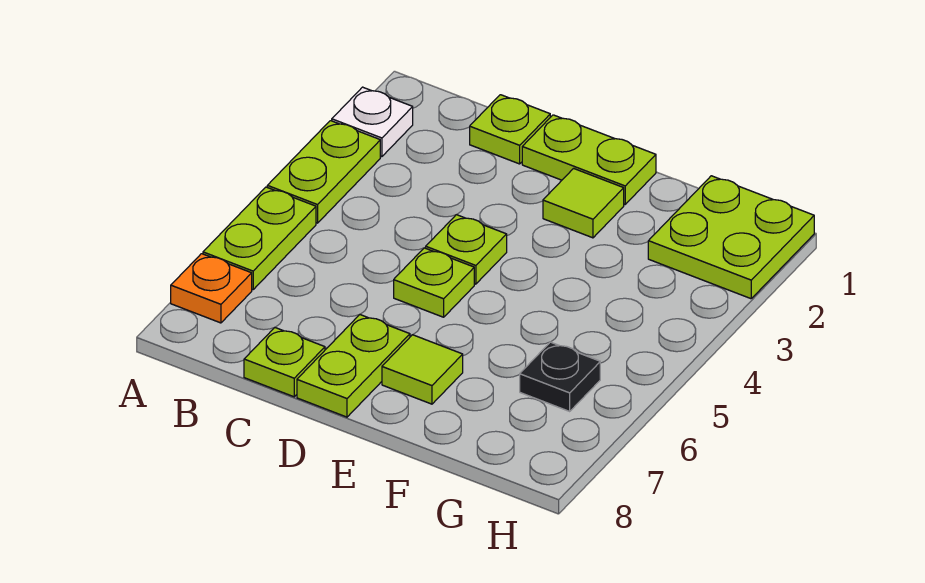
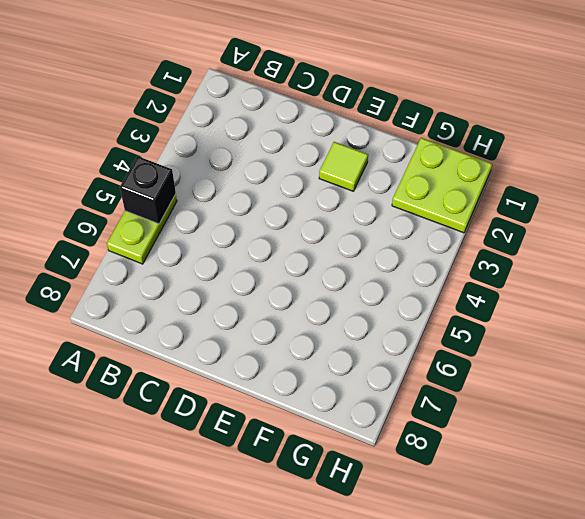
black brick A5 level 2 -> none
none -> white plate A2 level 1
none -> lime plate A3:A4 level 1
none -> orange plate A7 level 1

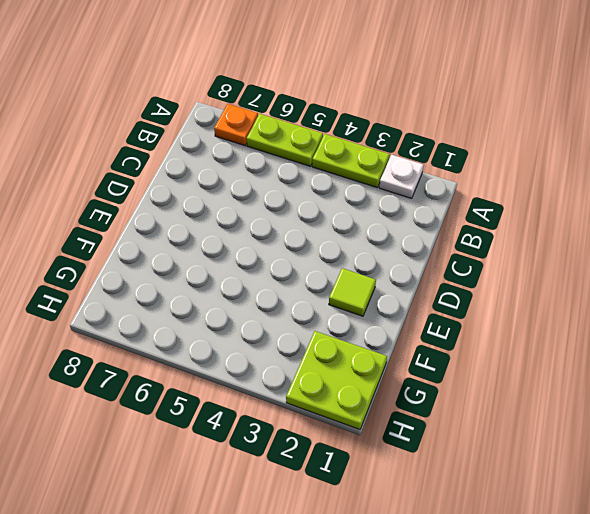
none -> lime plate C1 level 1
none -> lime plate C8 level 1
none -> lime plate D1:E1 level 1

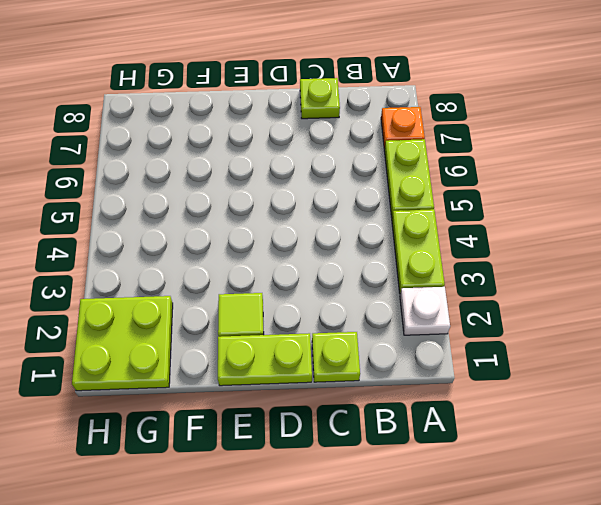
none -> lime plate D4 level 1
none -> lime plate D5 level 1
none -> lime plate D7:D8 level 1

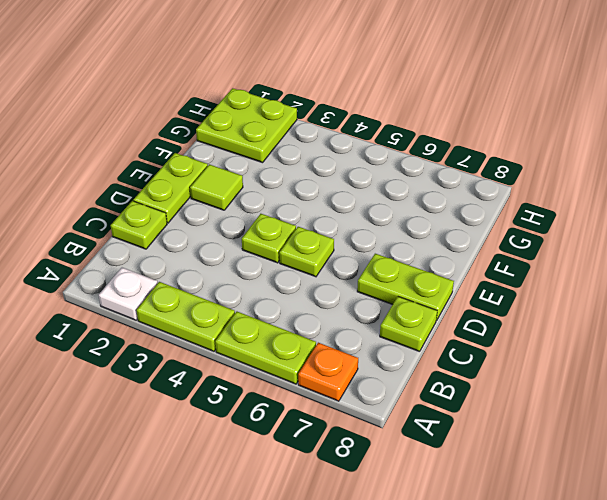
none -> lime tile E7 level 1
none -> black plate G6 level 1

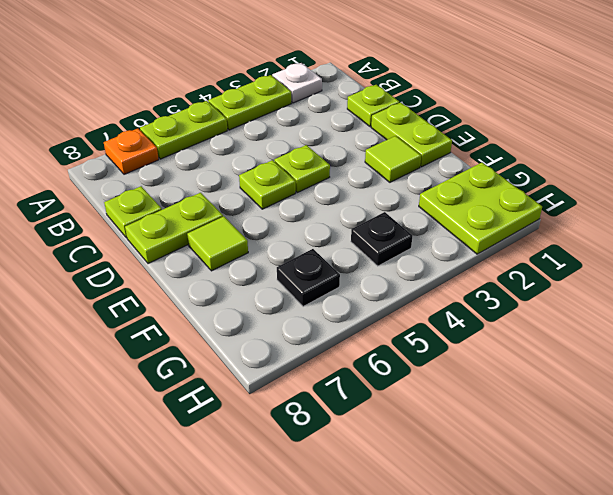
black plate G4 level 1 -> none

